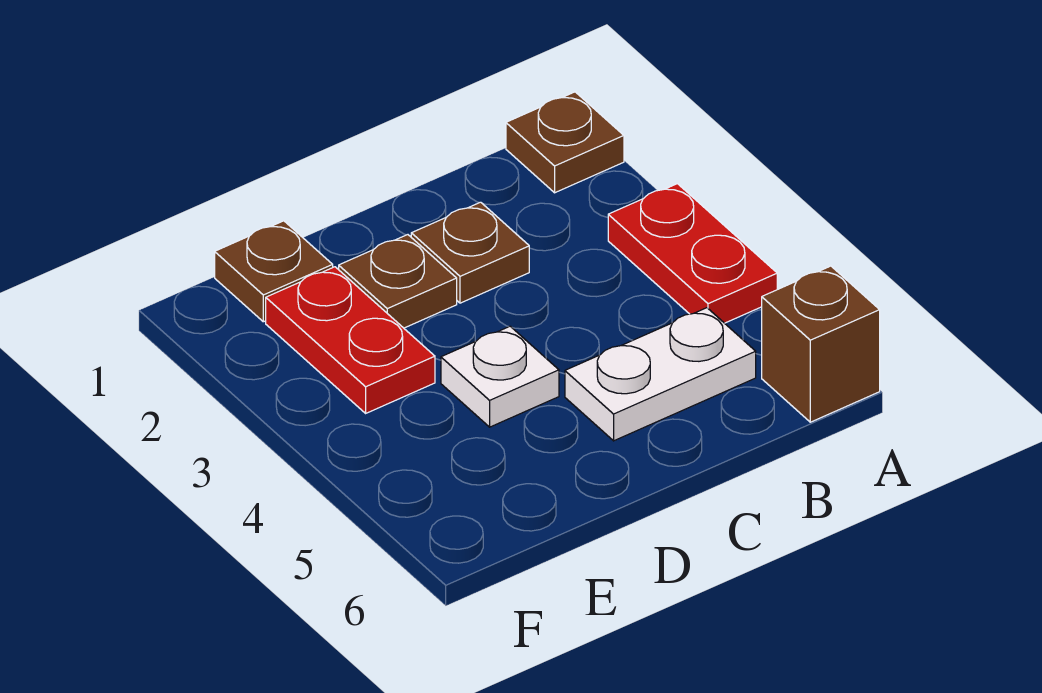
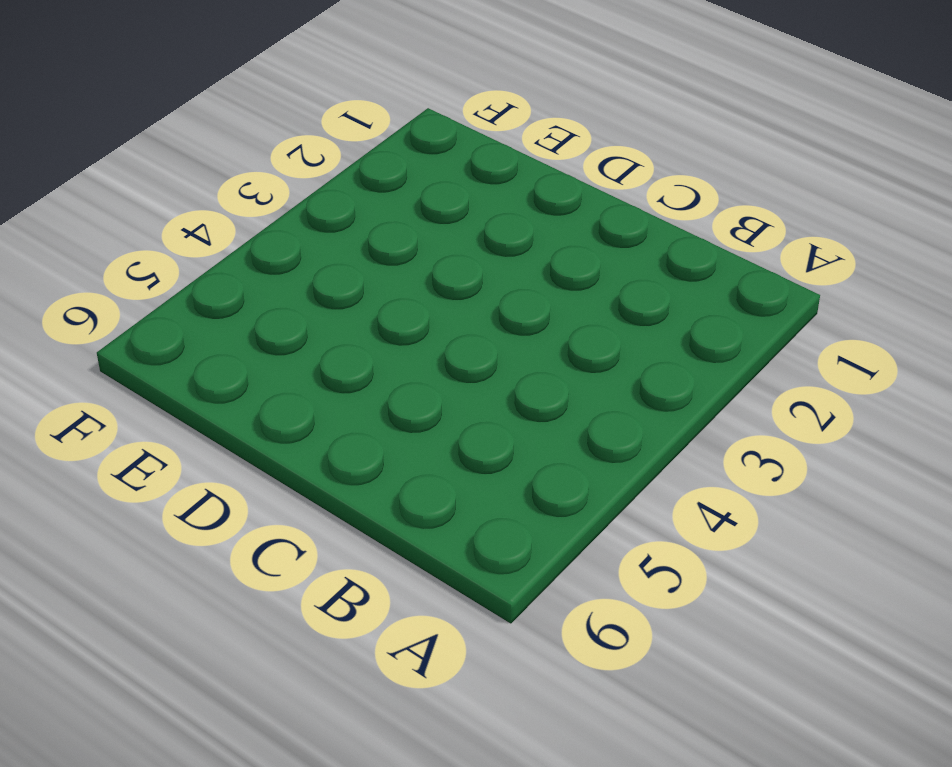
none -> brown plate A1 level 1
none -> red plate A3:A4 level 1

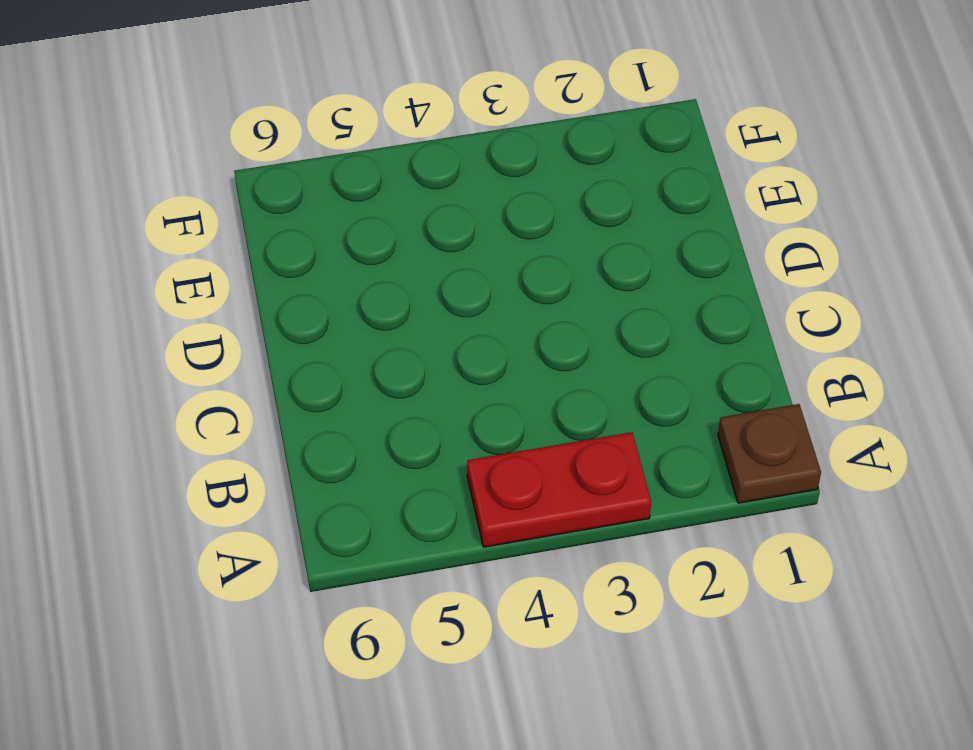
none -> brown brick A6 level 1
none -> white plate B5:C5 level 1

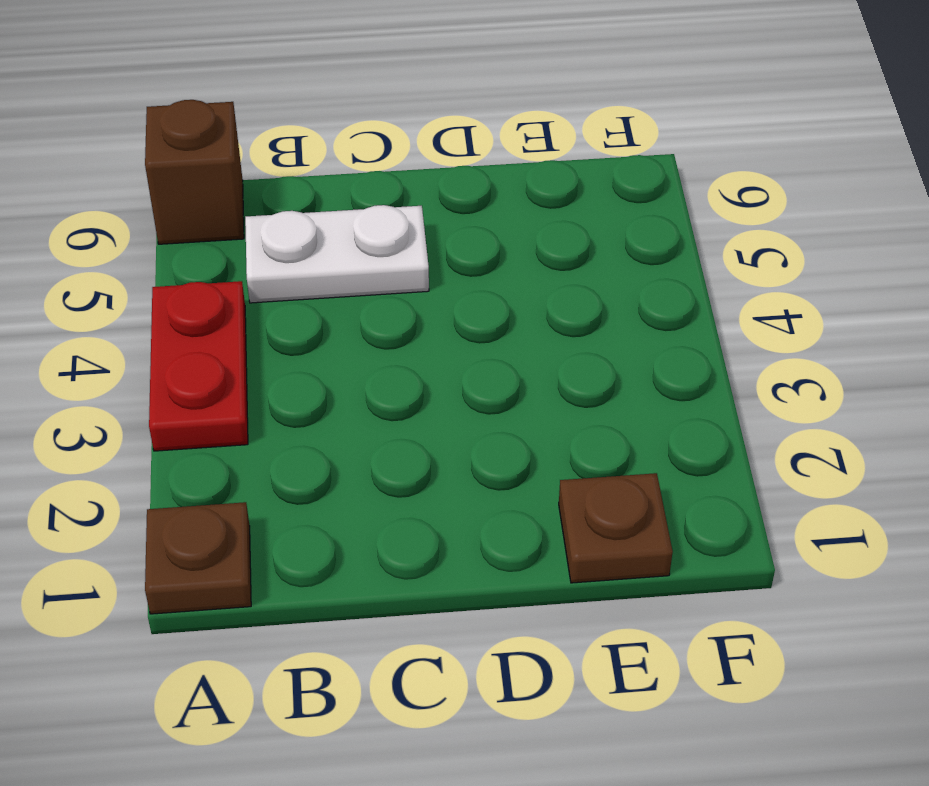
none -> brown plate C2 level 1
none -> brown plate D2 level 1

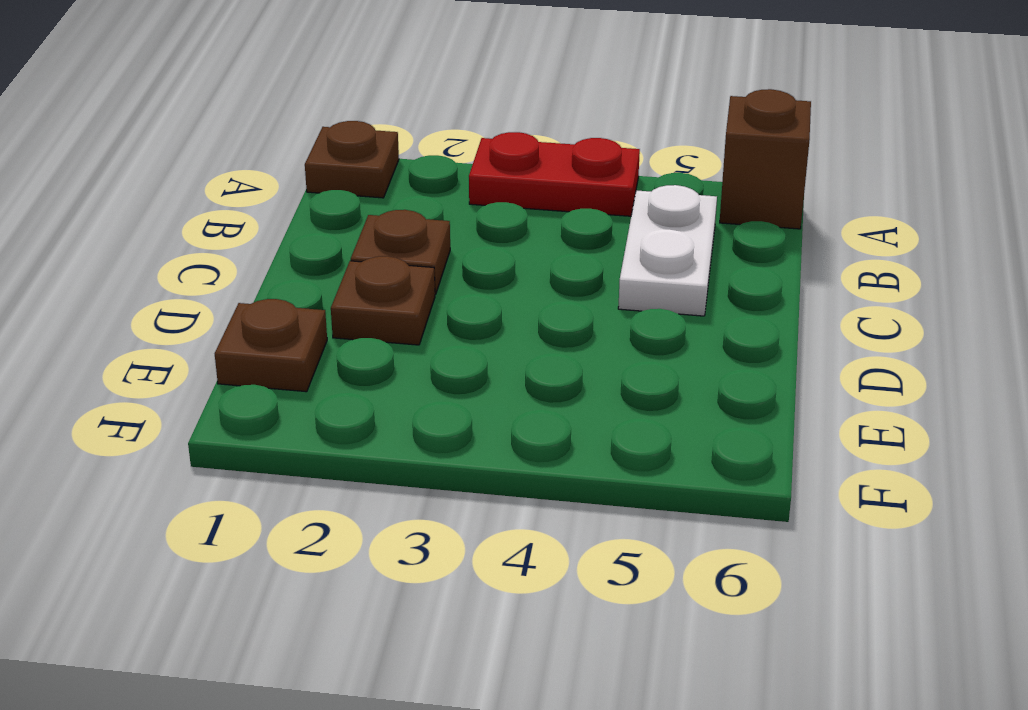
none -> white plate D4 level 1
none -> red plate E2:E3 level 1

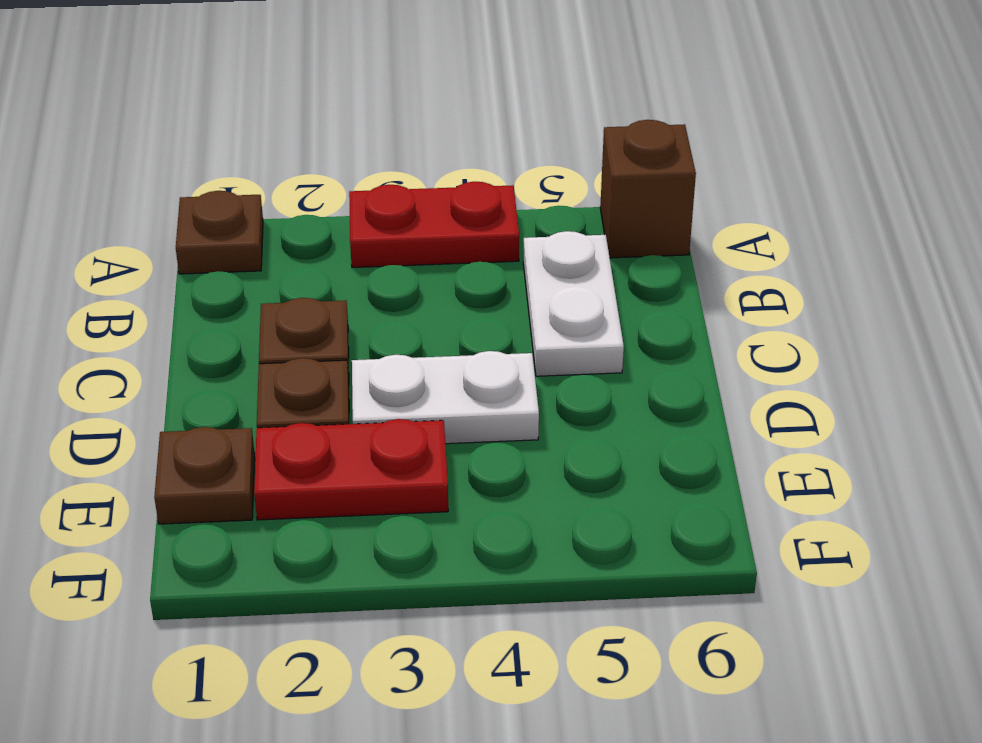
white plate D3:D4 level 1 -> white plate D4 level 1

